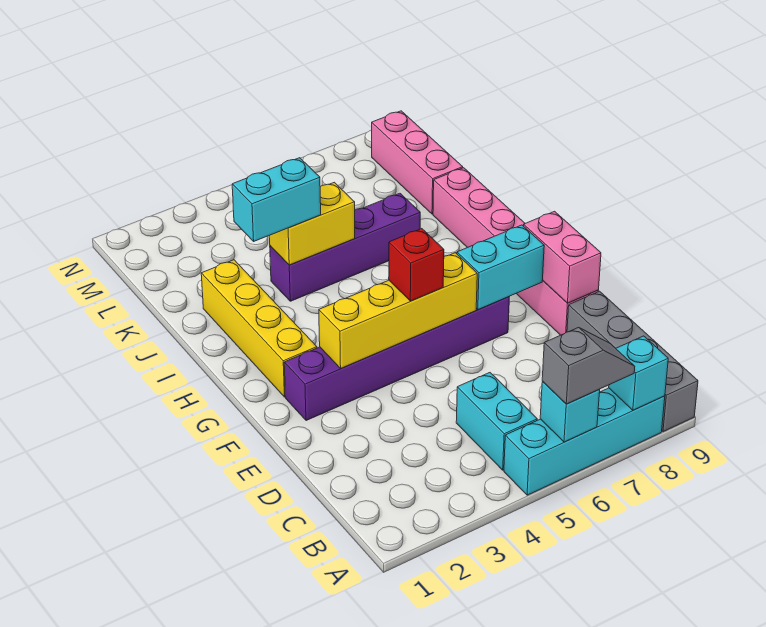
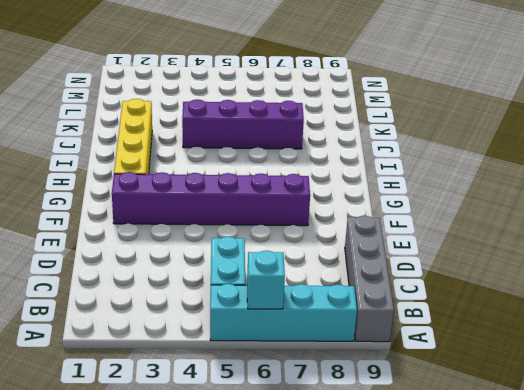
none -> pink brick E9:J9 level 1
none -> pink brick K9:M9 level 1
none -> cyan brick A8 level 2

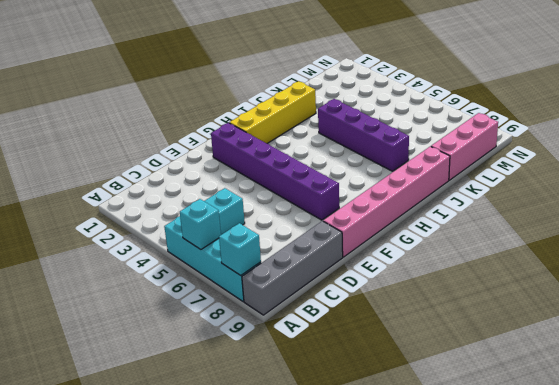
none -> pink brick E9:F9 level 2
none -> yellow brick F3:F6 level 2
none -> cyan brick F7:F8 level 2

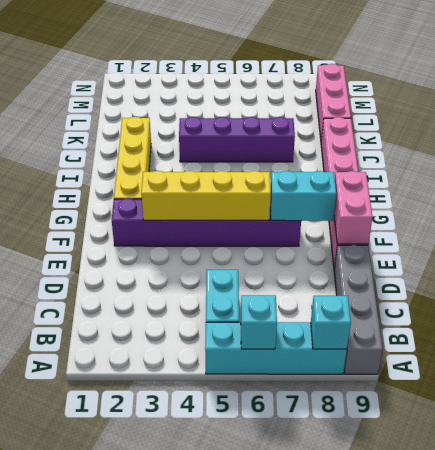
none -> yellow brick J4:J5 level 2
none -> grey slope A6:A7 level 3 top 6
none -> red brick F5 level 3

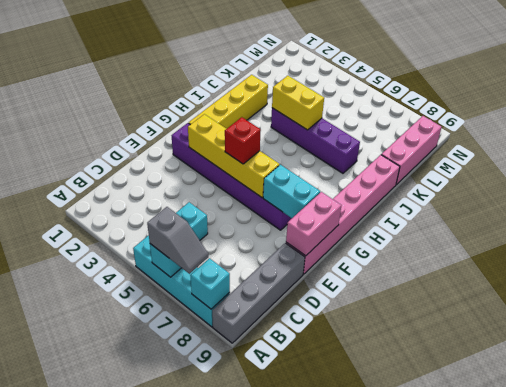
none -> cyan brick J3:J4 level 3

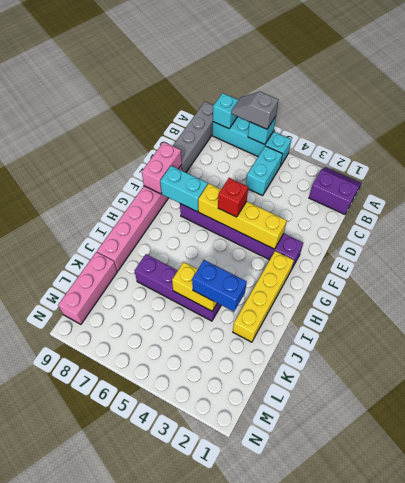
purple slope A1:B2 level 1 top B -> none
blue brick J3:J4 level 3 -> cyan brick J3:J4 level 3

